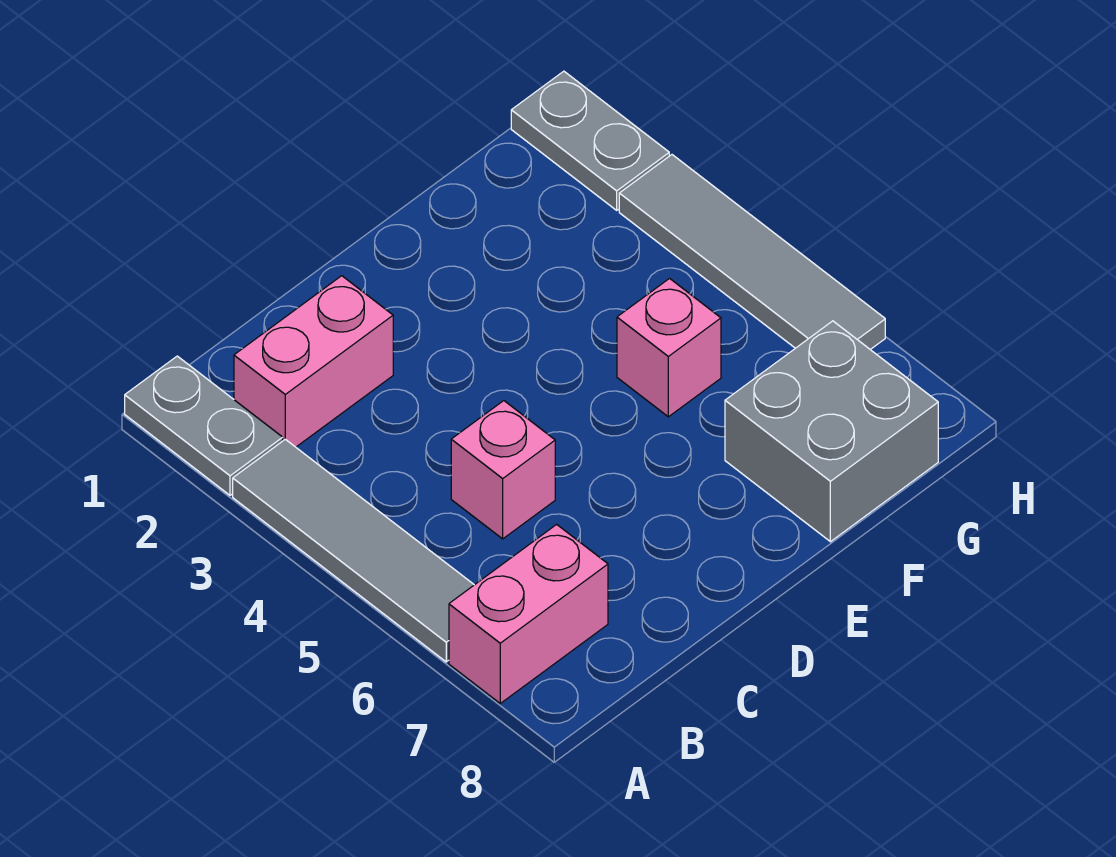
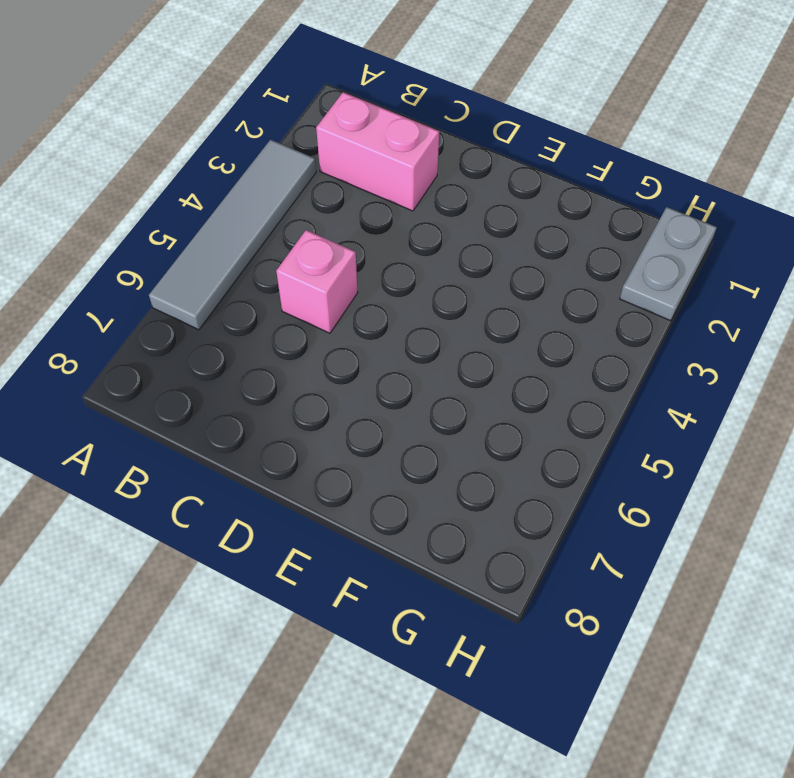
none -> grey plate A1:A2 level 1
none -> pink brick A7:B7 level 1

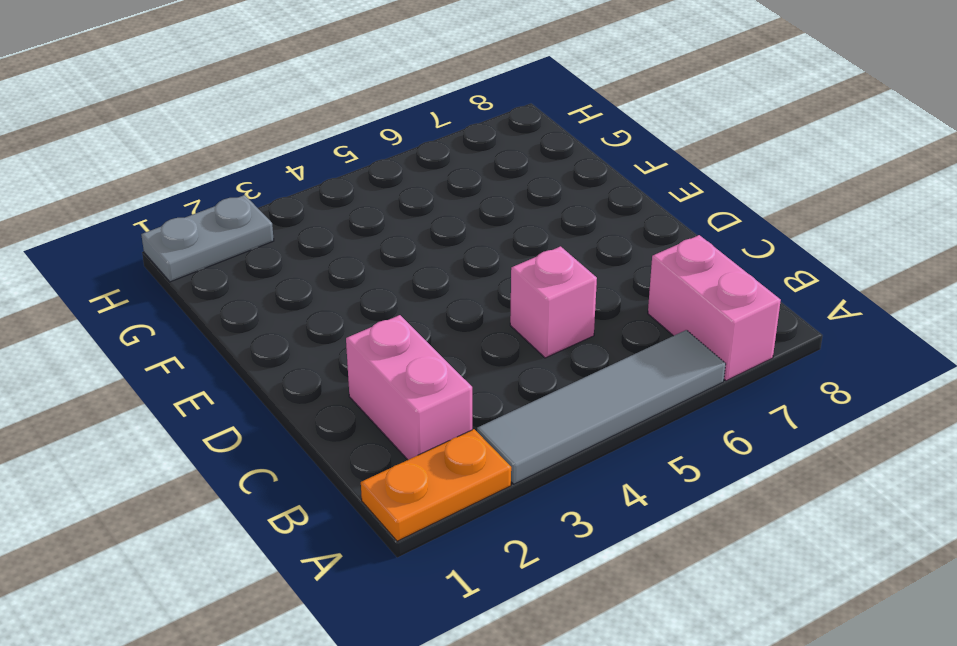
orange plate A1:A2 level 1 -> grey plate A1:A2 level 1
none -> pink brick F5 level 1
none -> grey brick F7:G8 level 1

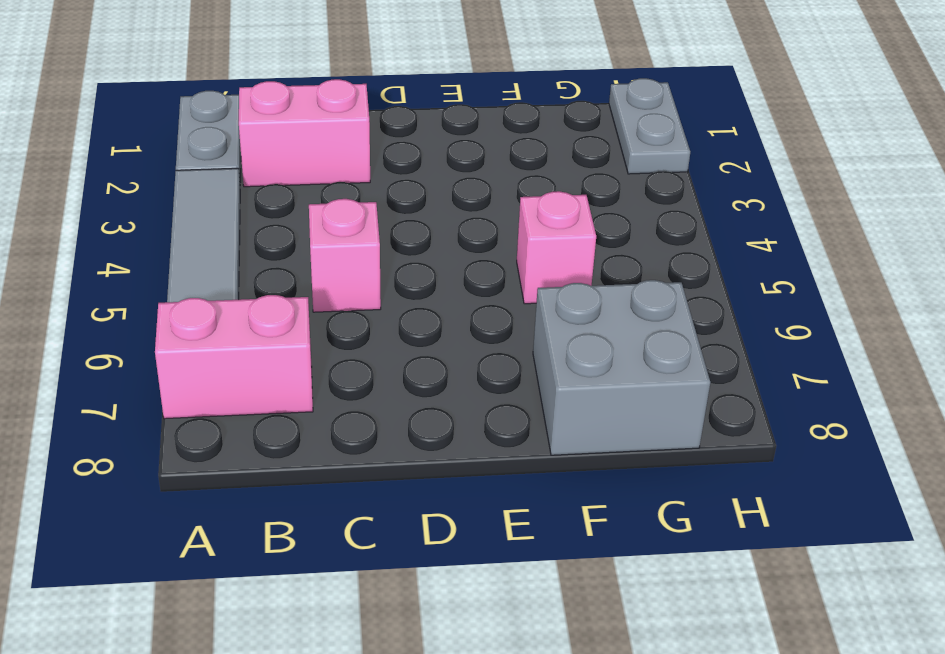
none -> grey tile H3:H6 level 1

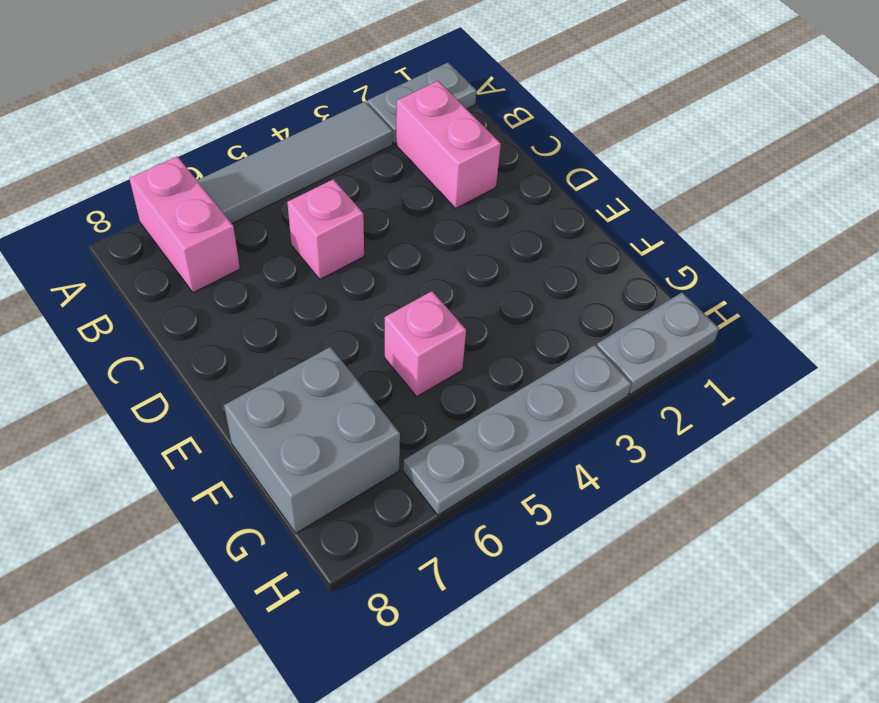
grey plate H3:H6 level 1 -> grey tile H3:H6 level 1

